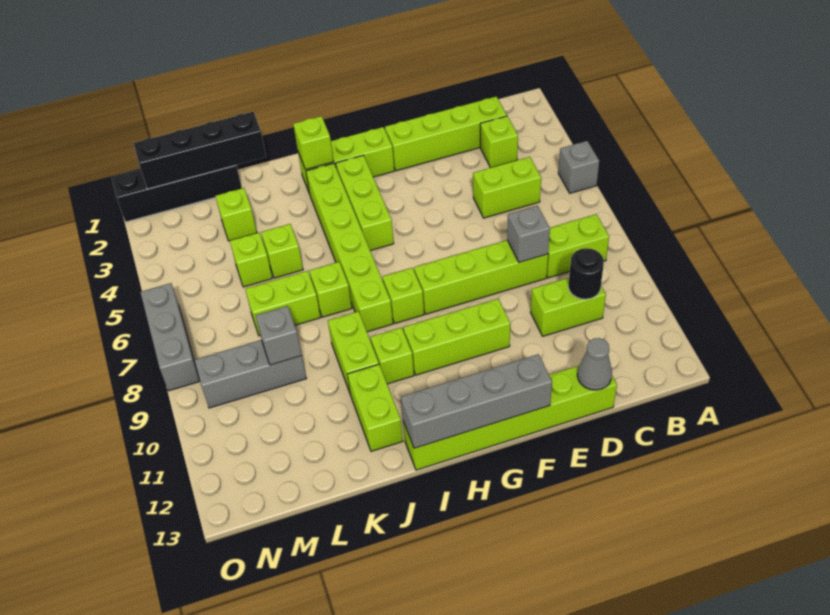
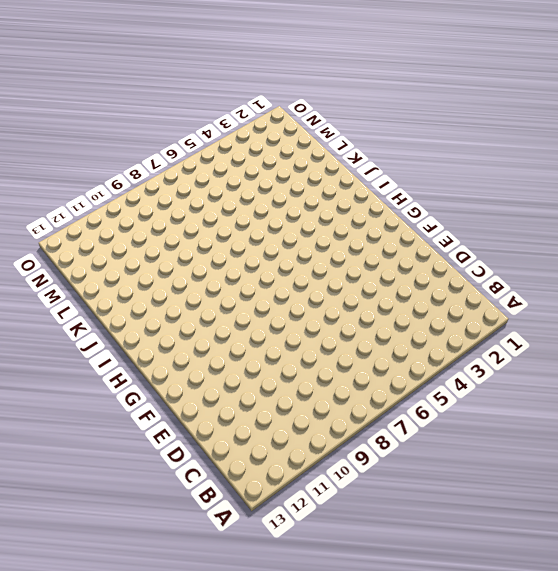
none -> grey brick A5 level 1
none -> lime brick B8:C8 level 1
none -> lime brick C2:F2 level 1
none -> lime brick C3 level 1

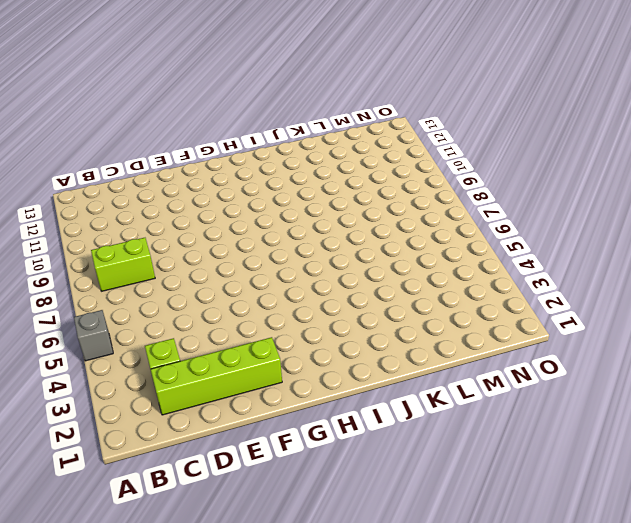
none -> lime brick C5:D5 level 1
none -> lime brick C10:D10 level 1
none -> lime brick D8:G8 level 1
none -> lime brick D13:I13 level 1

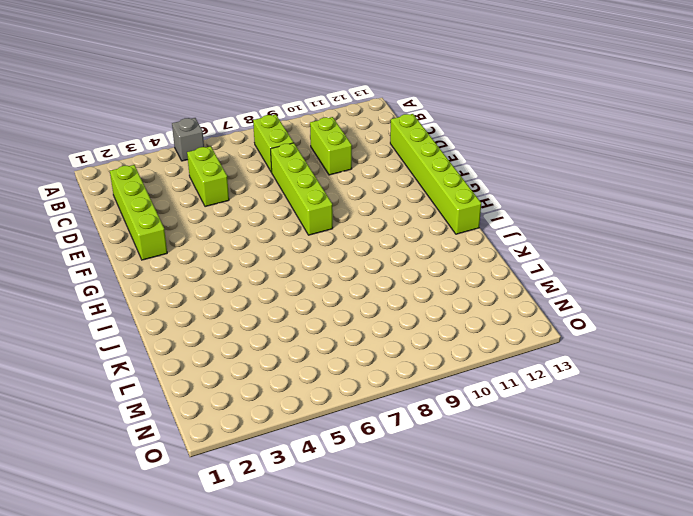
none -> lime brick C3 level 1
none -> lime brick F10:H10 level 1
none -> lime brick G2:I2 level 1
none -> lime brick H3:H5 level 1

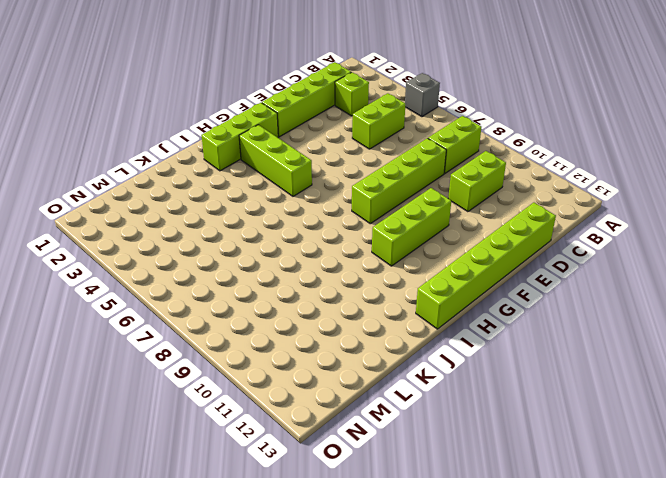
none -> lime brick H8 level 1
none -> lime brick I3:I8 level 1
none -> lime brick I10 level 1
none -> lime brick J7 level 1

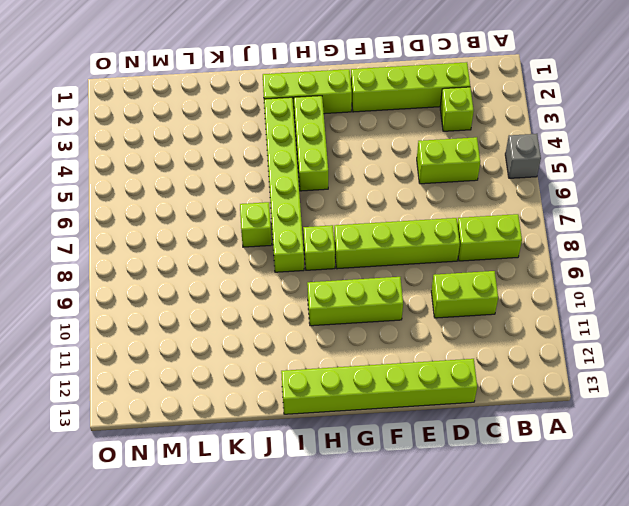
none -> lime brick I10 level 1
none -> lime brick J9:J10 level 1
none -> lime brick J11:J12 level 1
none -> lime brick K5 level 1

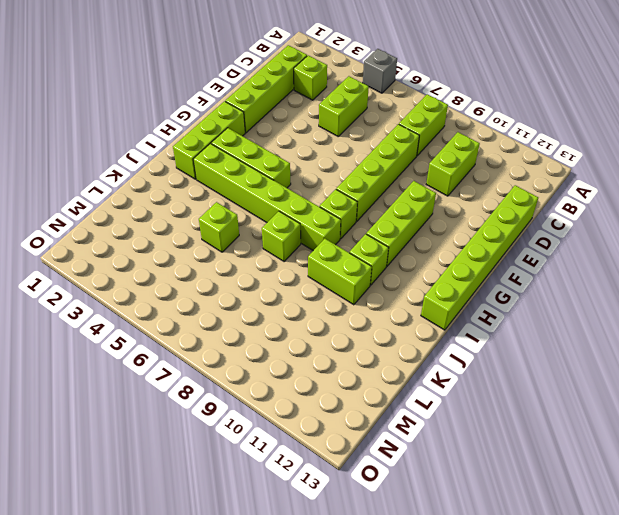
none -> lime brick J11:J12 level 1
none -> lime brick K7:L7 level 1
none -> black brick L1:O1 level 1
none -> lime brick L3 level 1

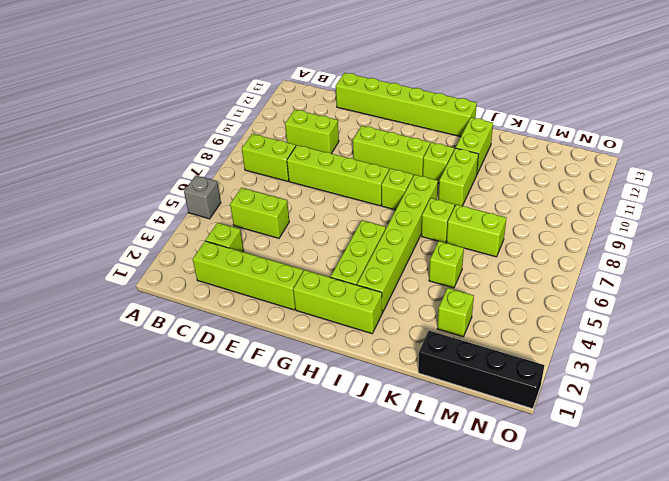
none -> lime brick L5 level 1
none -> grey brick L9:N9 level 1
none -> grey brick O6:O8 level 1
none -> black round brick C10 level 2

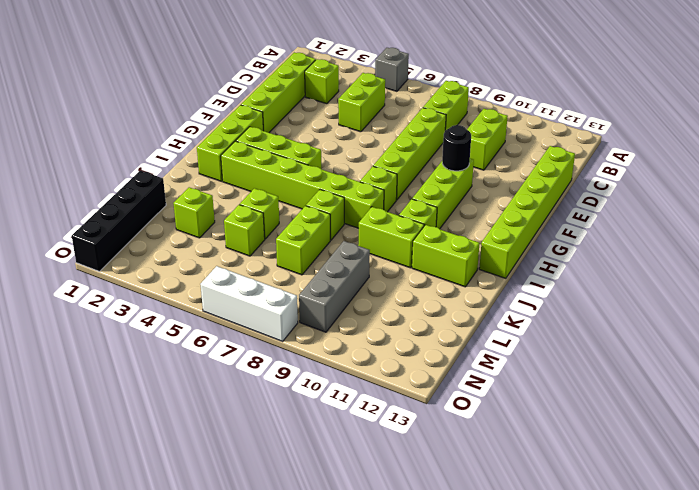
black round brick F10 level 2 -> black round brick C10 level 2
white brick O6:O8 level 1 -> grey brick O6:O8 level 1
none -> grey brick D8 level 2
none -> grey cone D13 level 2
none -> grey brick F13:I13 level 2
none -> lime brick I2 level 2

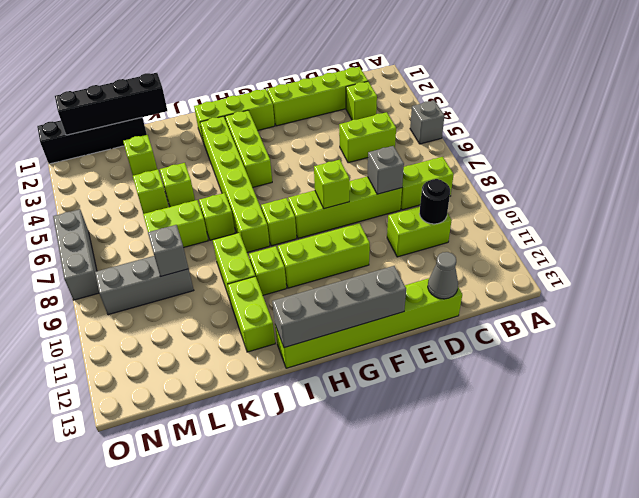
lime brick F8 level 2 -> lime brick I2 level 2

